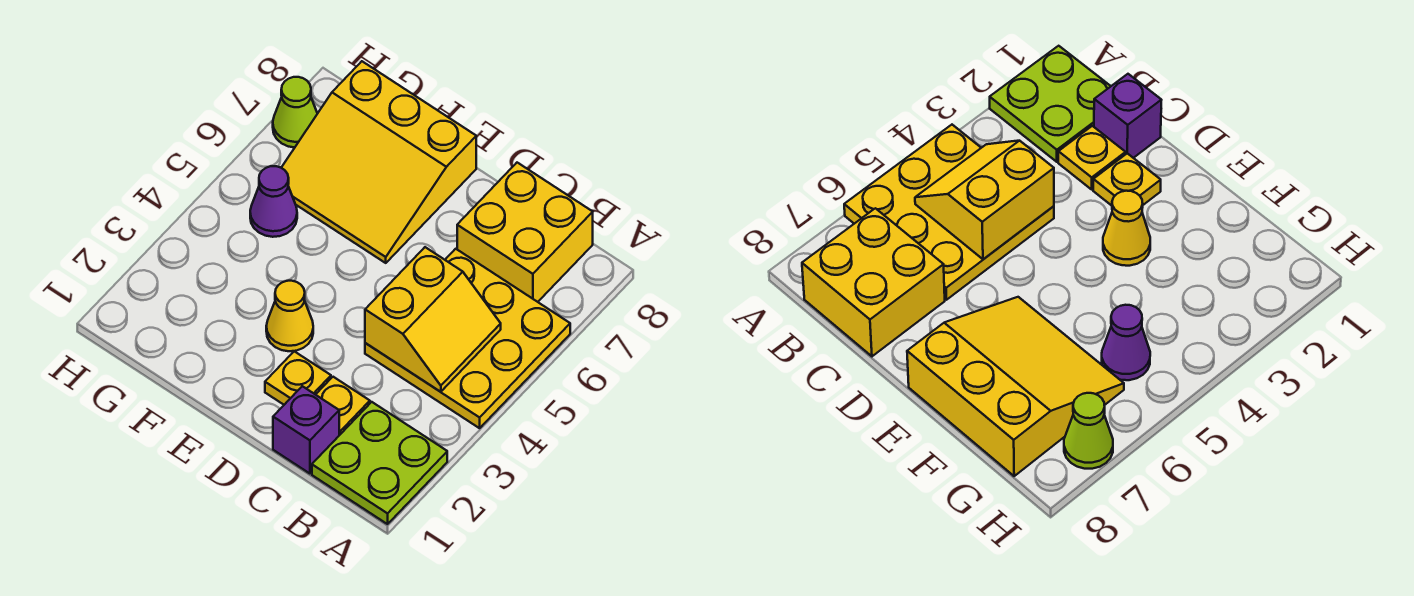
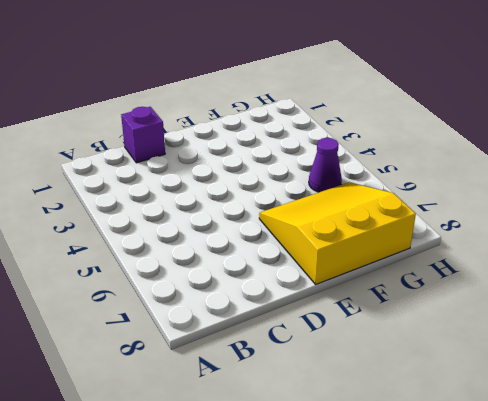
none -> lime plate A1:B2 level 1
none -> yellow plate A4:C6 level 1

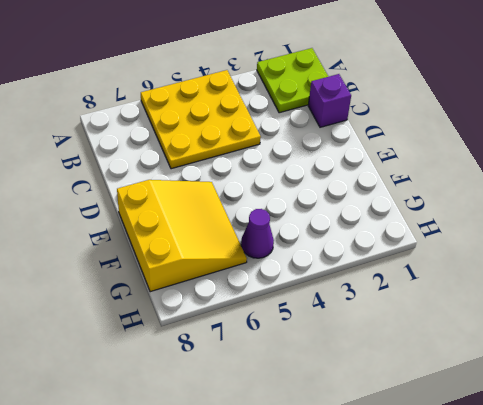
none -> yellow brick B7:C8 level 1
none -> yellow plate C2 level 1

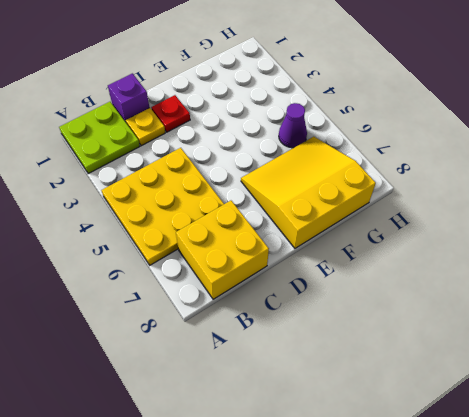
red plate D2 level 1 -> yellow plate D2 level 1
none -> yellow cone E3 level 1
none -> lime cone H7 level 1

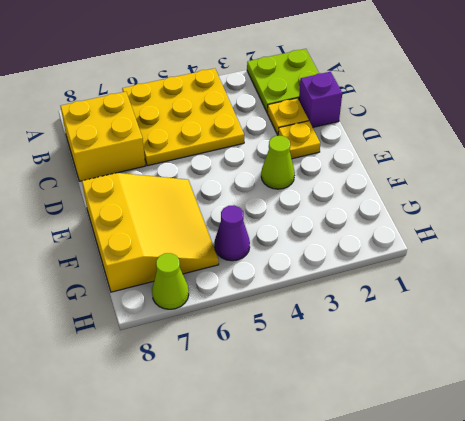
lime cone E3 level 1 -> yellow cone E3 level 1
none -> yellow slope B4:C5 level 2 top C

